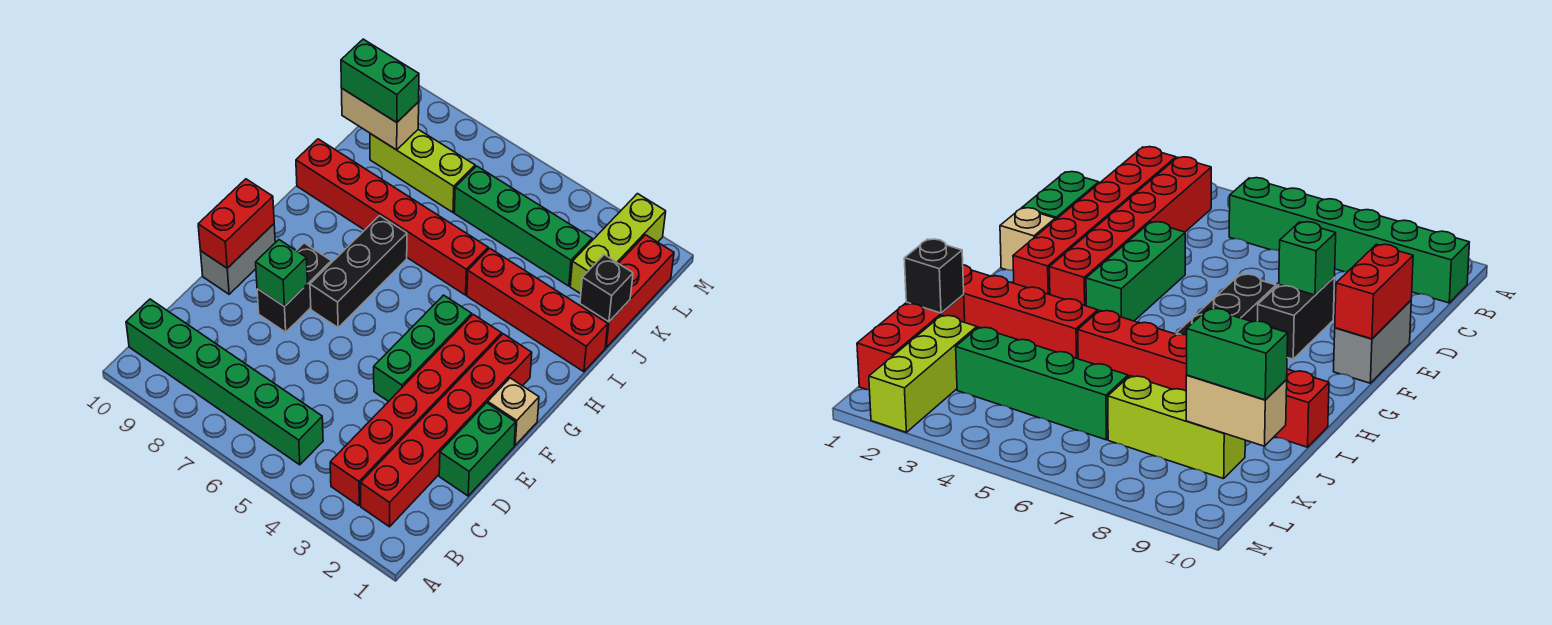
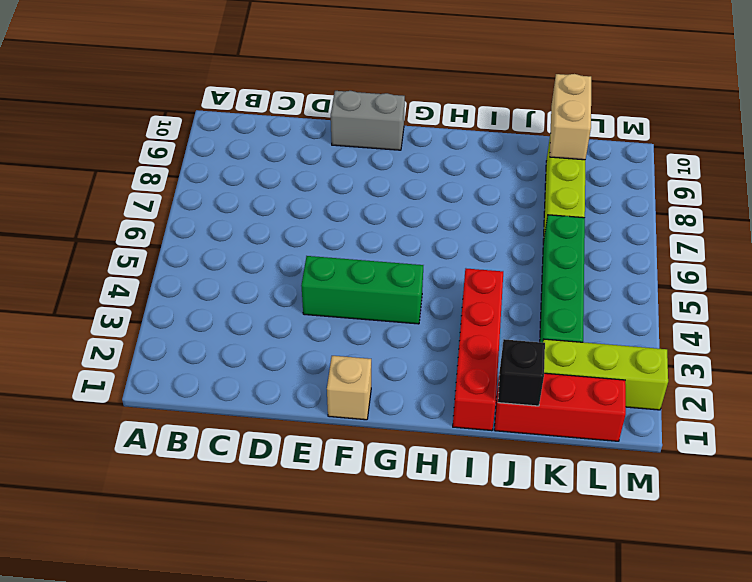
none -> red brick B2:G2 level 1
none -> red brick B3:G3 level 1
none -> green brick B5:B10 level 1

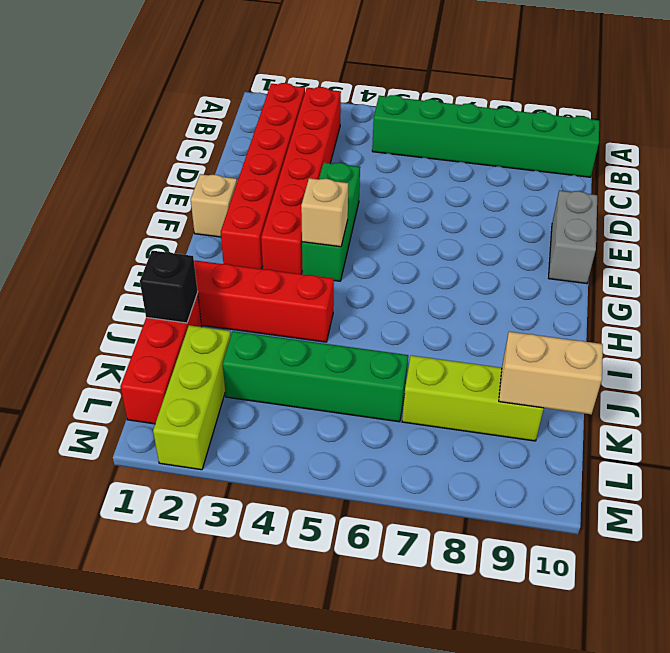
tan brick G4 level 2 -> none
none -> green brick D1:E1 level 1
none -> black brick E8:F8 level 1
none -> black brick F7:H7 level 1

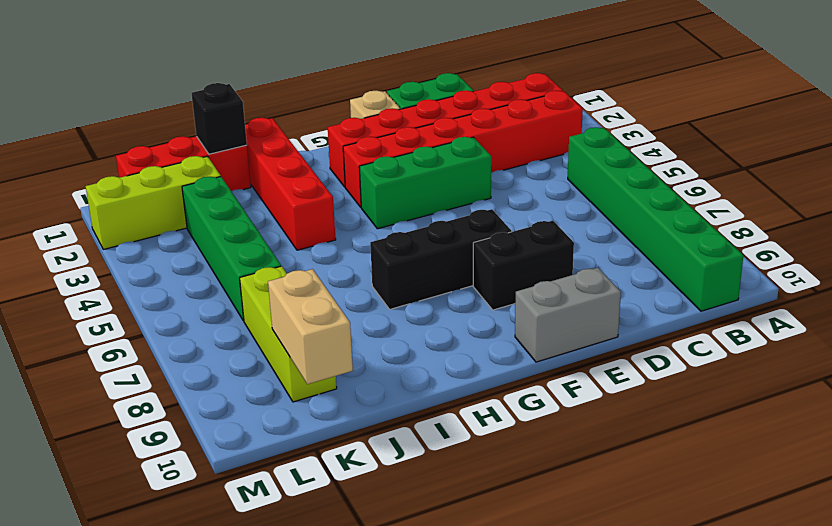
none -> red brick I5:I10 level 1
none -> green brick E8 level 2
none -> red brick E10:F10 level 2

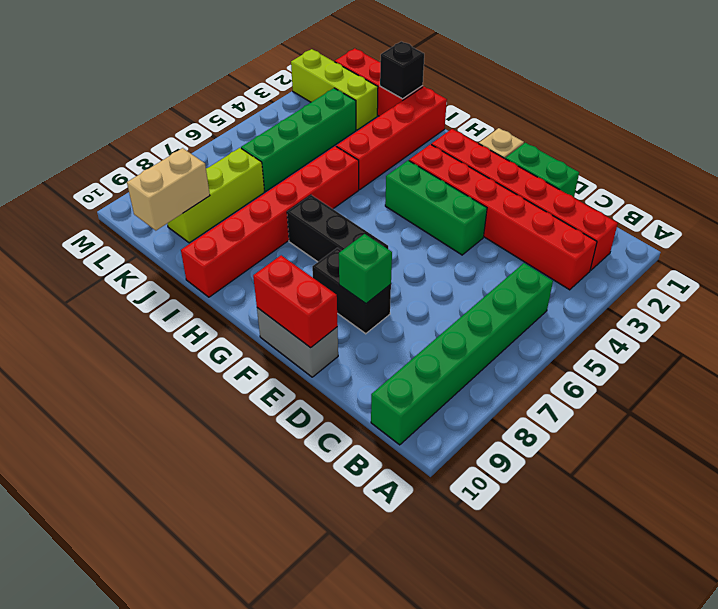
none -> green brick K9:K10 level 3

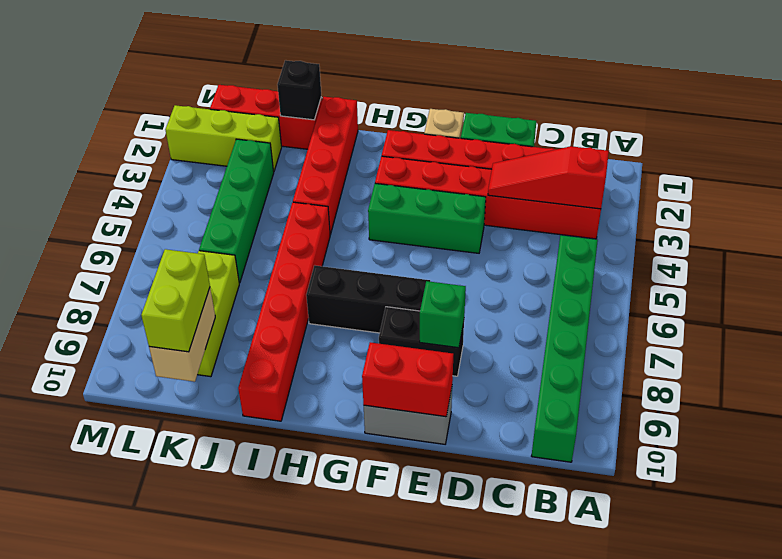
red slope B3:D3 level 2 top B -> none
lime brick K9:K10 level 3 -> green brick K9:K10 level 3

